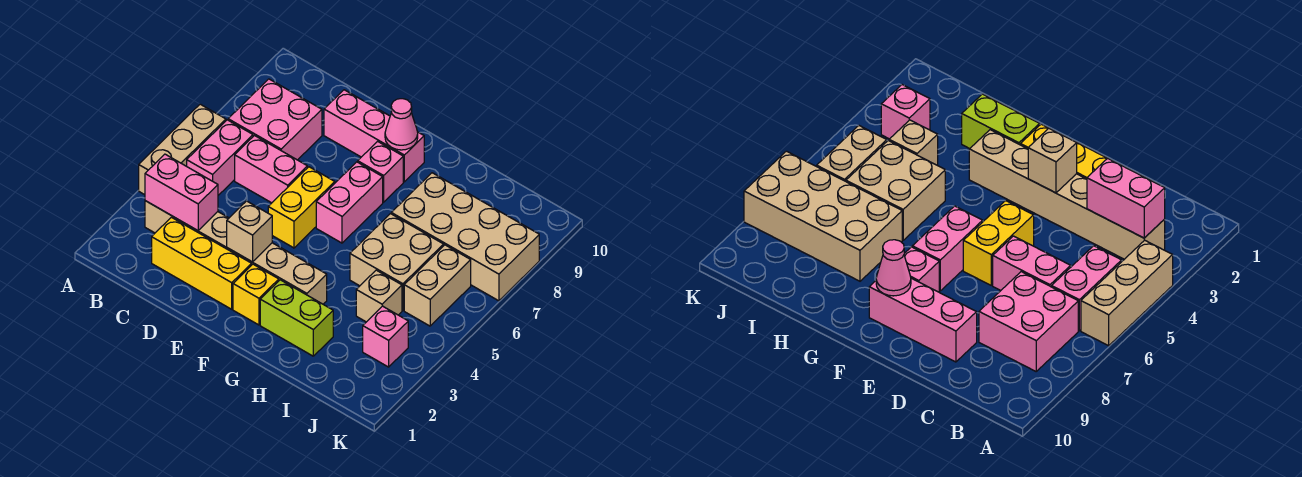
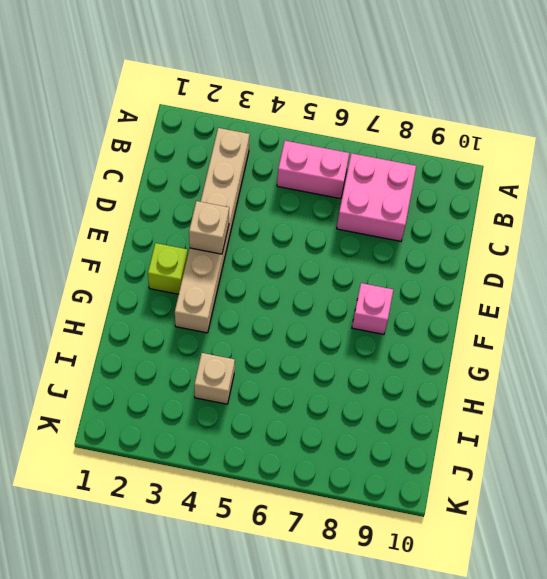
lime brick F2 level 1 -> yellow brick F2 level 1
none -> tan brick A4:A6 level 1
none -> yellow brick C2:E2 level 1
none -> pink brick C6:D6 level 1

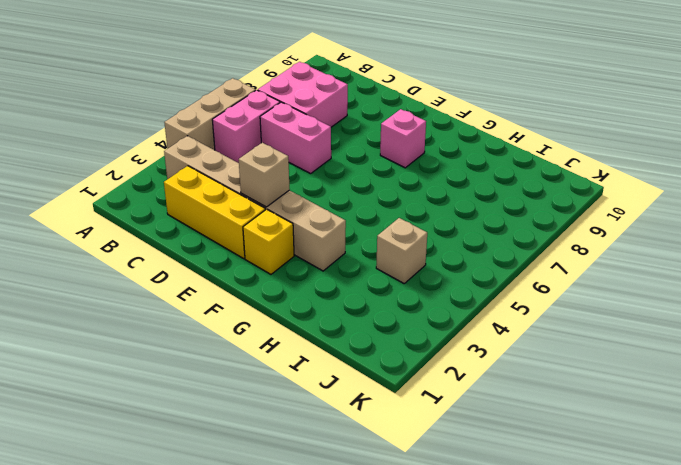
none -> pink brick D9:F9 level 1
none -> yellow brick E5:E6 level 1
none -> pink brick F6:F7 level 1

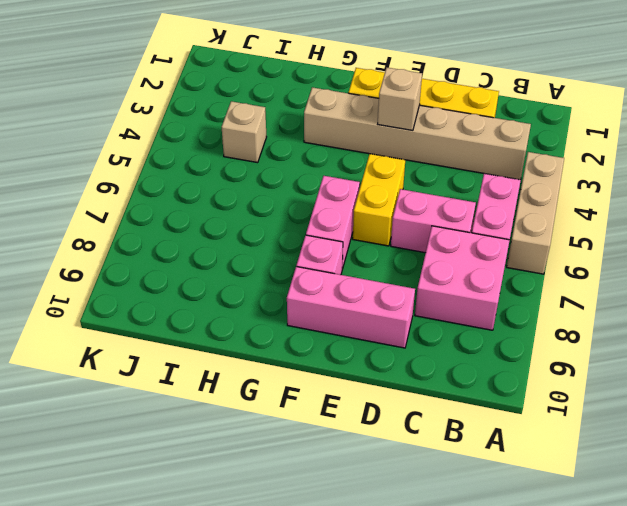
none -> lime brick G2:H2 level 1
none -> tan brick H5:I6 level 1
none -> tan brick H7:K8 level 1

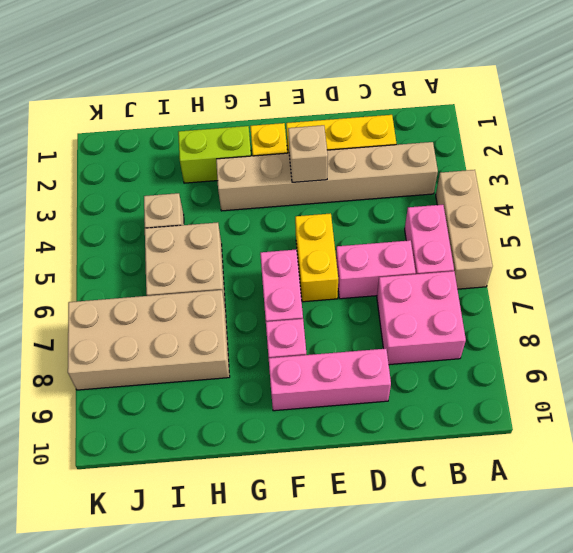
none -> pink brick J3 level 1
none -> tan brick J5:J6 level 1
none -> pink brick B3:C3 level 2

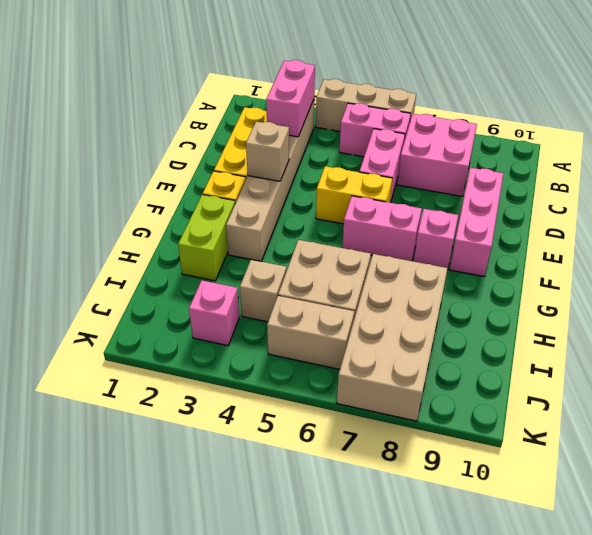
none -> pink cone F9 level 2

